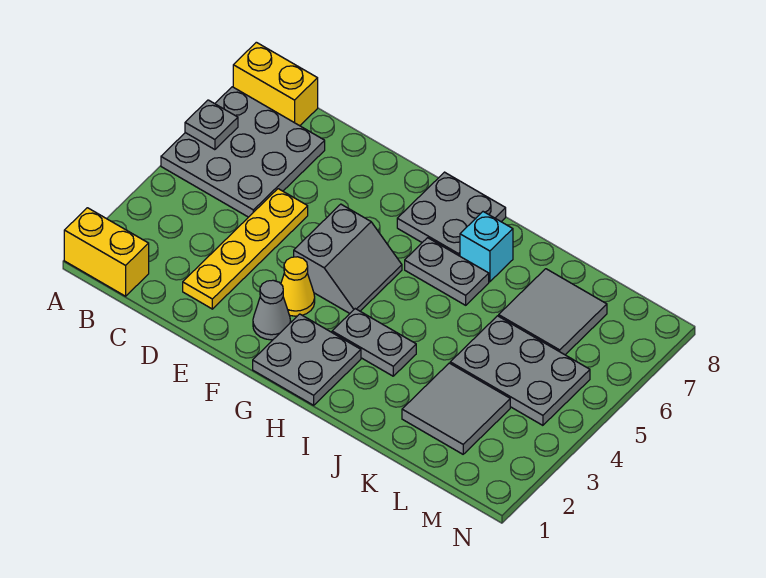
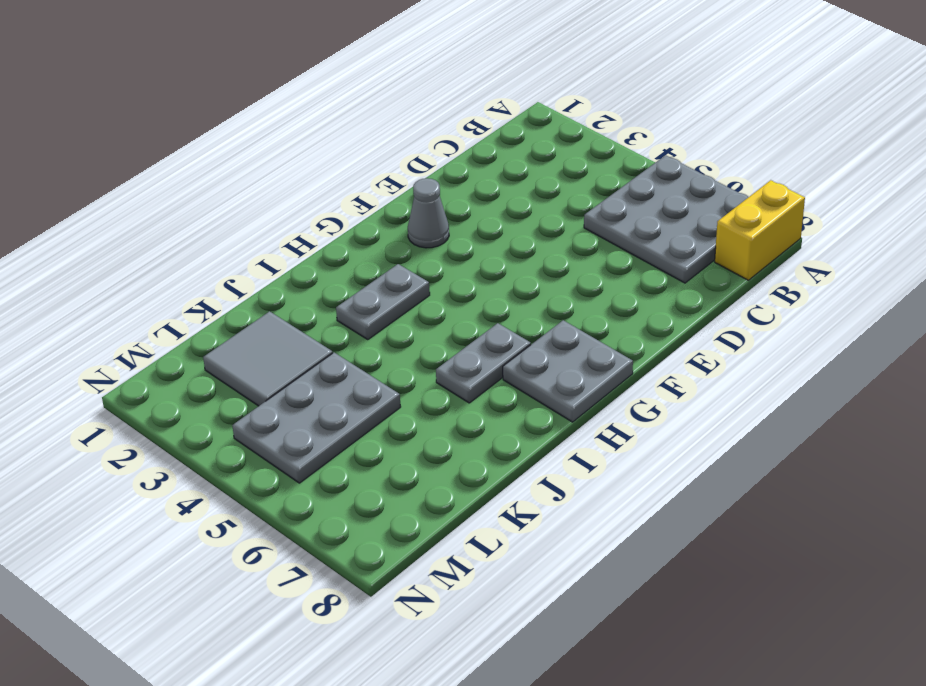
none -> yellow brick A1:B1 level 1
none -> yellow plate D2:D5 level 1
none -> yellow cone F3 level 1

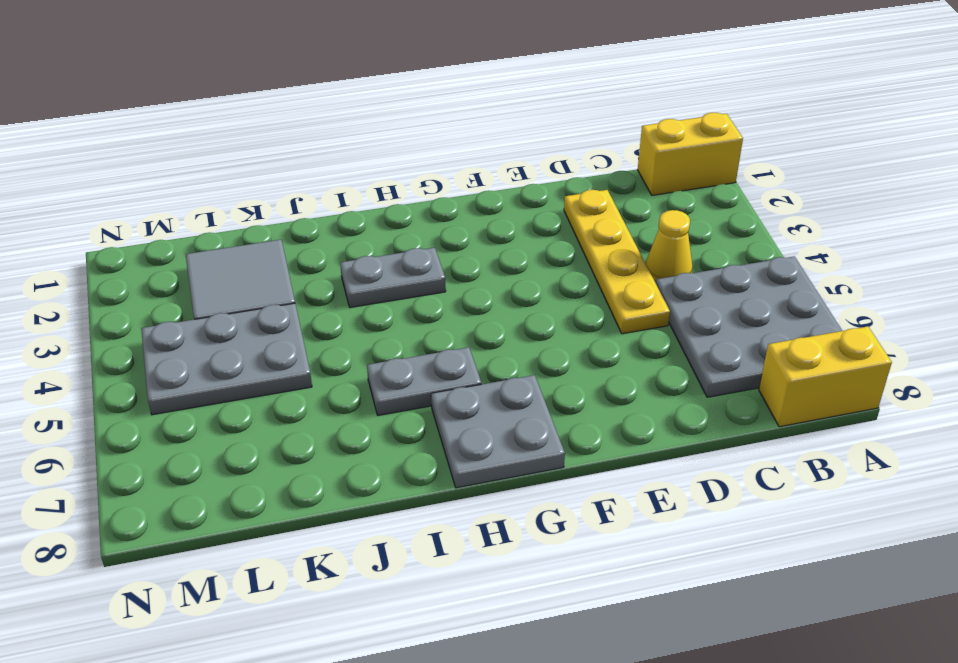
yellow cone C4 level 1 -> yellow cone F3 level 1
none -> grey cone F2 level 1
none -> grey slope F4:G5 level 1 top F
none -> grey plate G1:H2 level 1

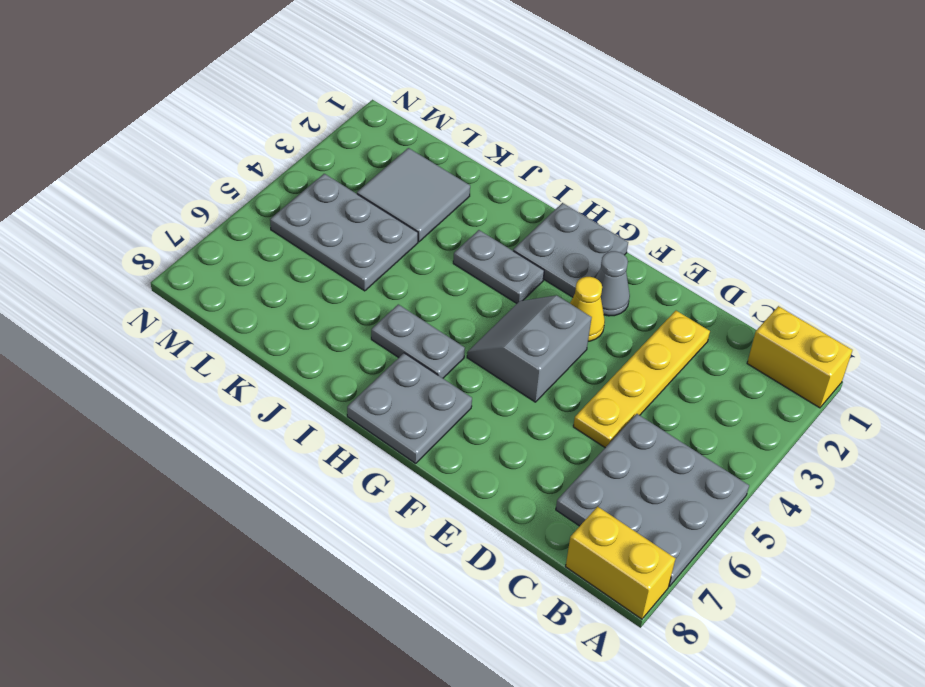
none -> cyan brick I7 level 1
none -> grey tile K6:L7 level 1
none -> grey plate A6 level 2

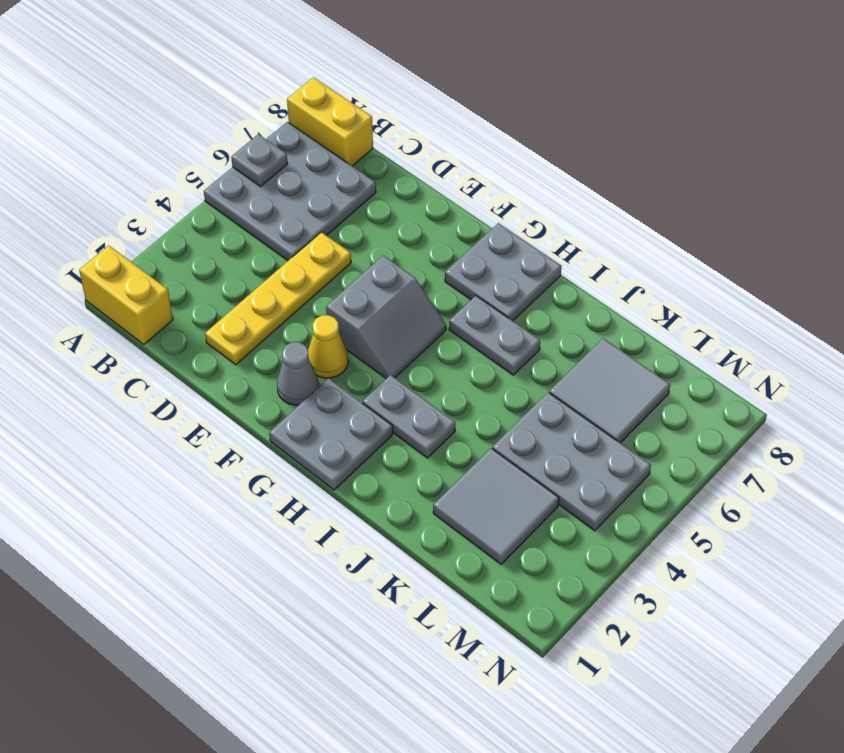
none -> cyan brick I7 level 1

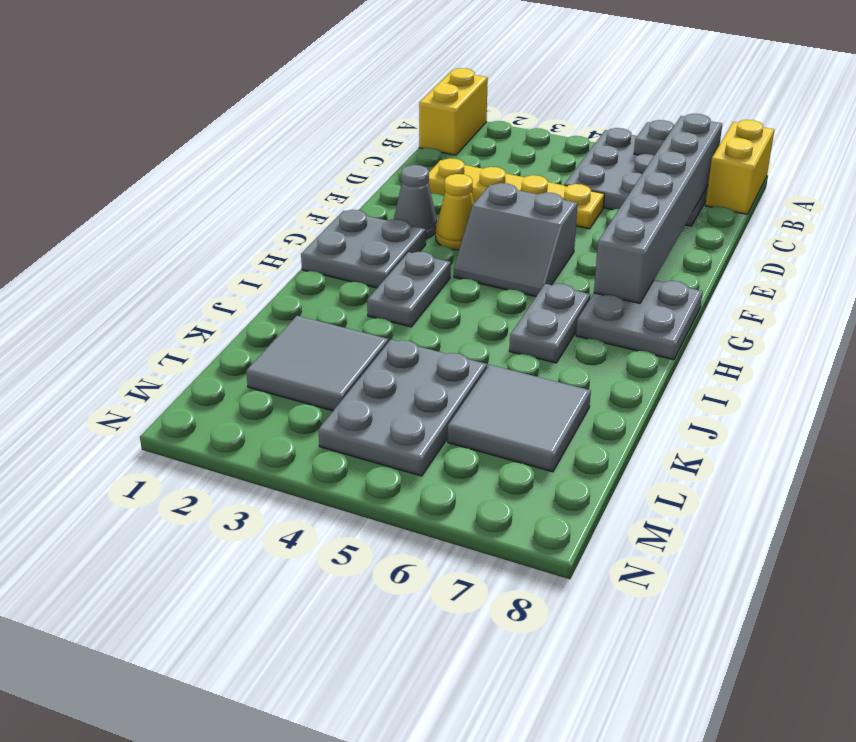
grey brick B7:G7 level 2 -> none
none -> cyan brick I7 level 1

